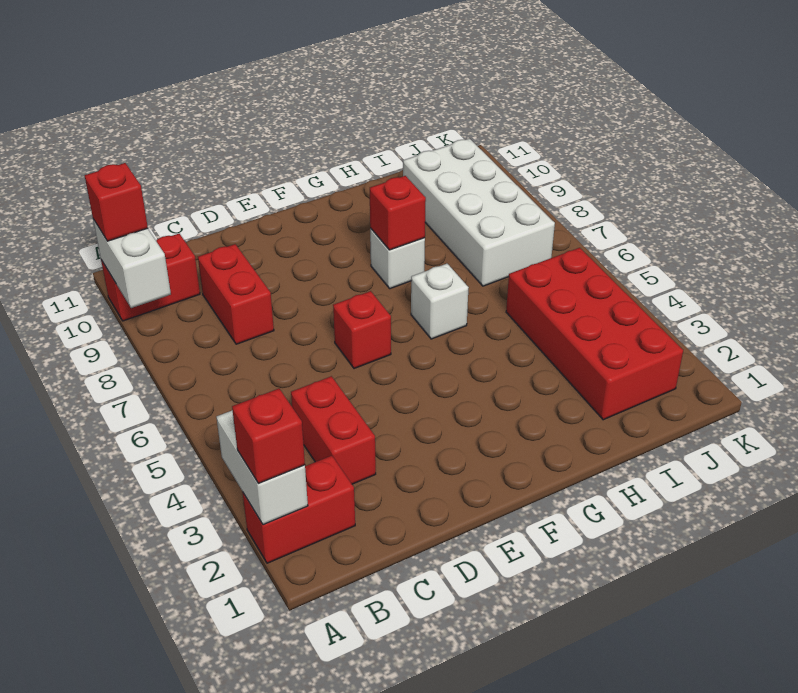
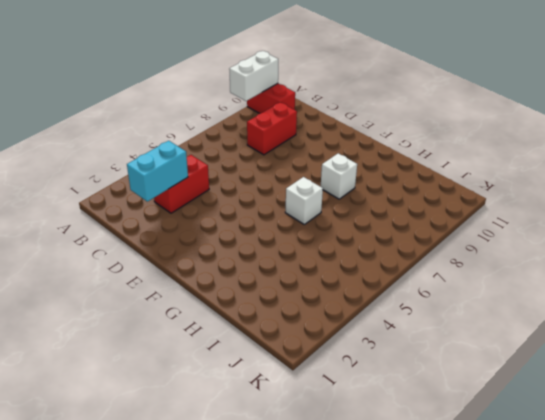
cyan brick C2:C3 level 2 -> none
none -> red brick A2:B2 level 1
none -> red brick E6 level 1
none -> red brick I2:J5 level 1

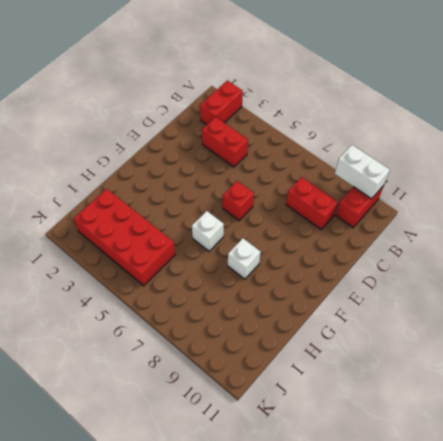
none -> white brick I7:J10 level 1
none -> white brick A2:A3 level 2
none -> red brick G8 level 2

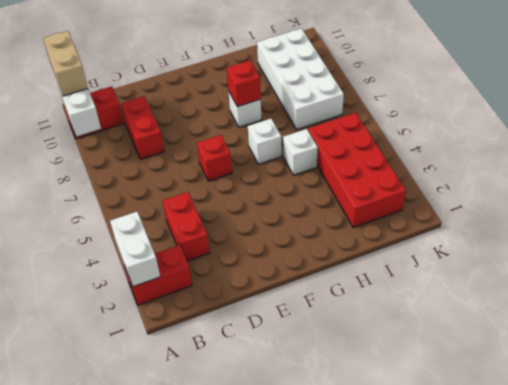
tan brick A10:A11 level 3 -> red brick A10 level 3
white brick H5 level 1 -> none
none -> red brick A2 level 3

